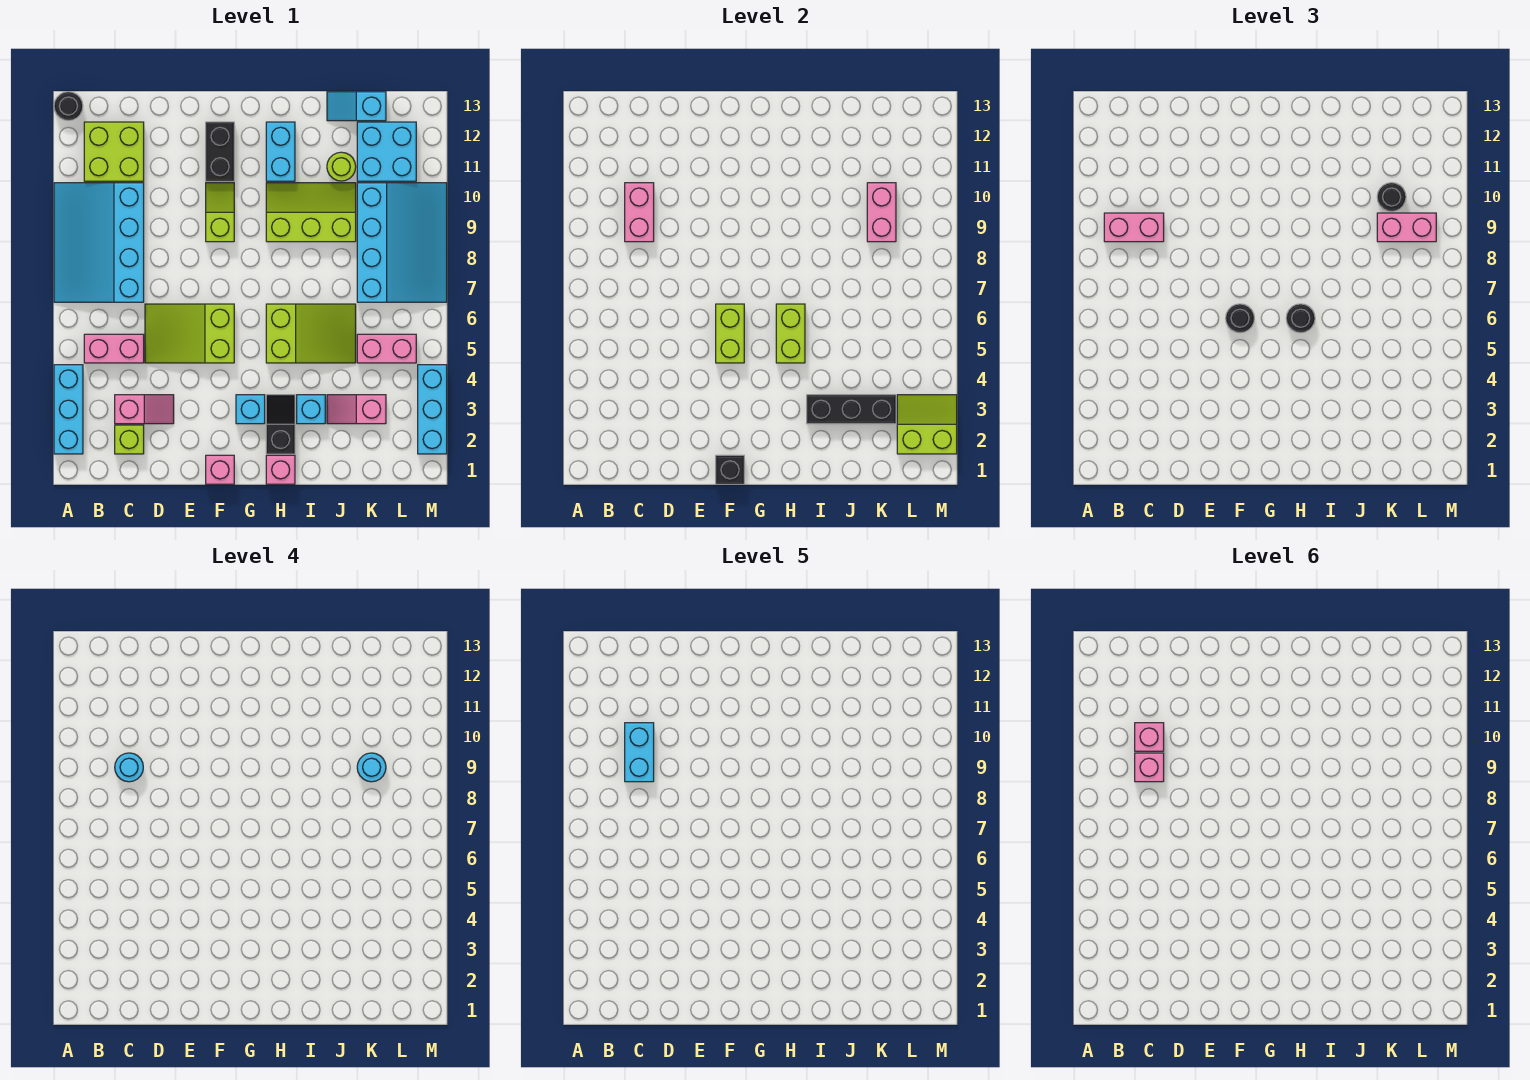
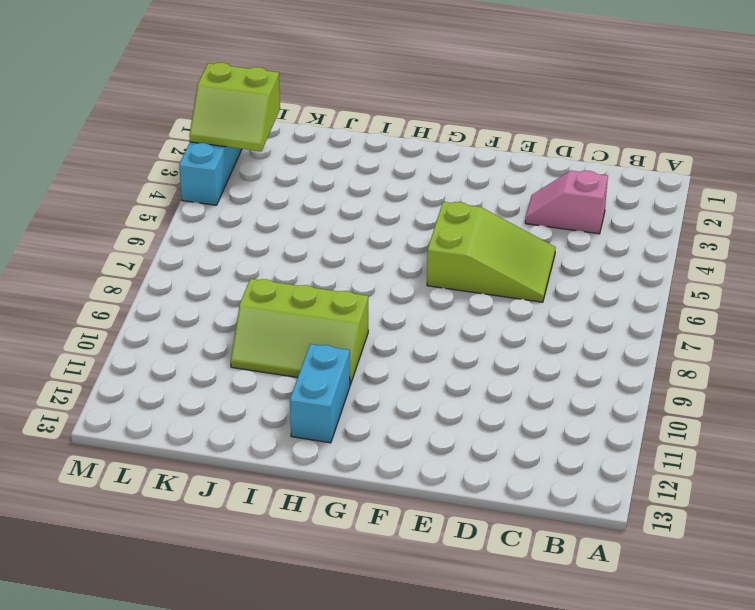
none -> cyan brick A2:A4 level 1
none -> cyan slope A7:C10 level 1 top C
none -> black round brick A13 level 1
none -> pink brick B5:C5 level 1

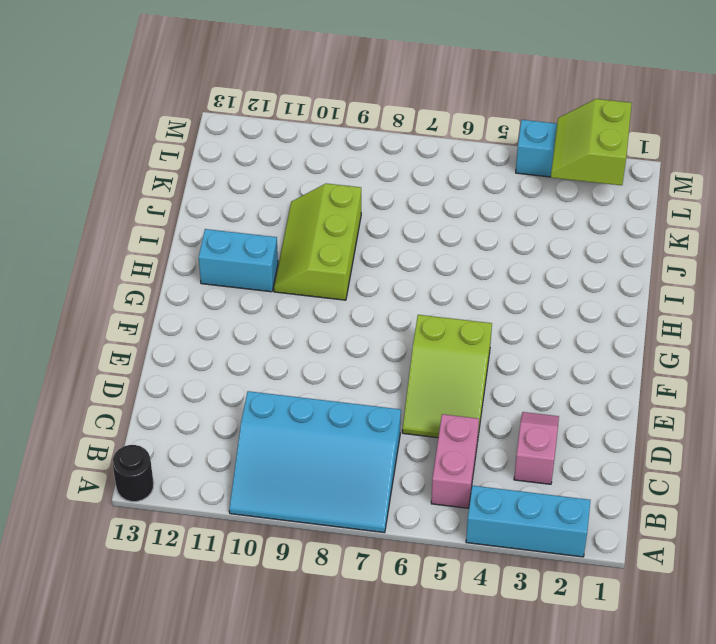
none -> lime brick B11:C12 level 1
none -> lime brick C2 level 1
none -> pink brick F1 level 1
none -> lime slope F9:F10 level 1 top 9

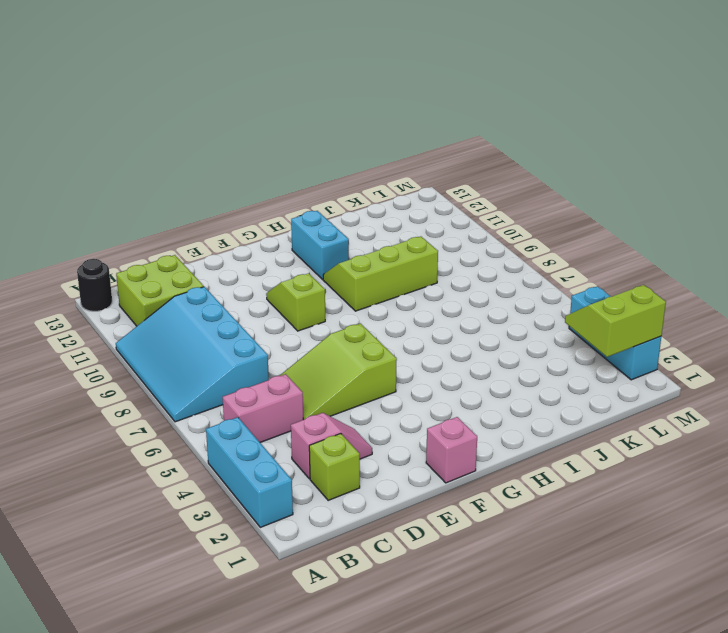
none -> black brick F11:F12 level 1
none -> cyan brick G3 level 1
none -> pink brick H1 level 1
none -> black slope H2:H3 level 1 top 2

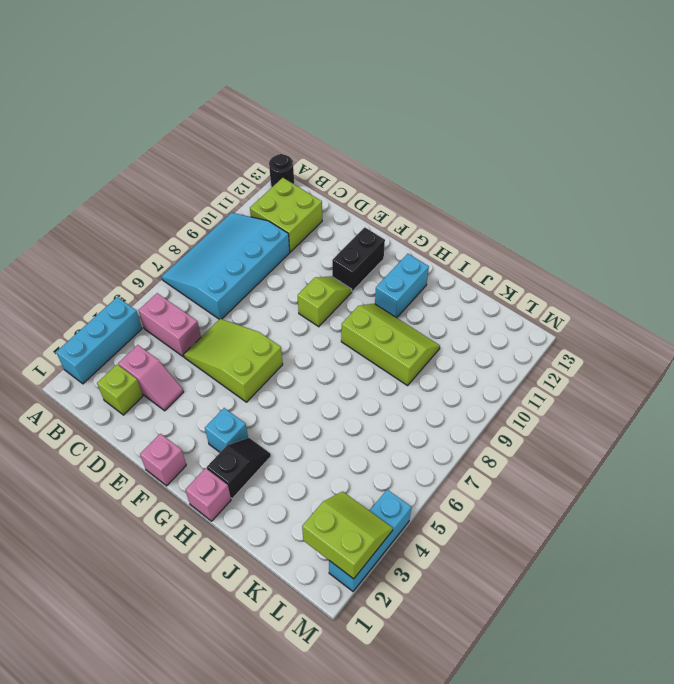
none -> lime slope H5:J6 level 1 top H
none -> cyan brick I3 level 1
none -> pink slope J3:K3 level 1 top K
none -> lime round brick J11 level 1

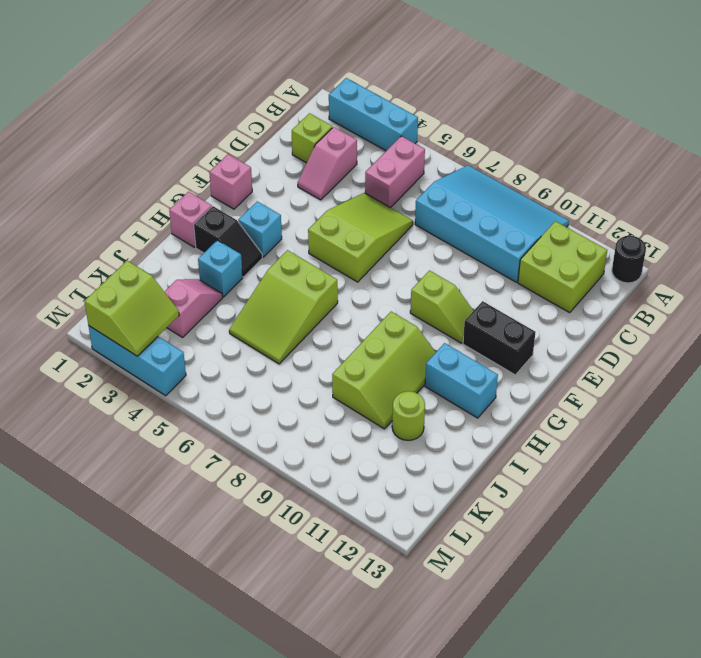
none -> cyan slope J13:K13 level 1 top K
none -> pink brick K5:L5 level 1
none -> cyan slope K7:M10 level 1 top K
none -> cyan brick K11:L12 level 1

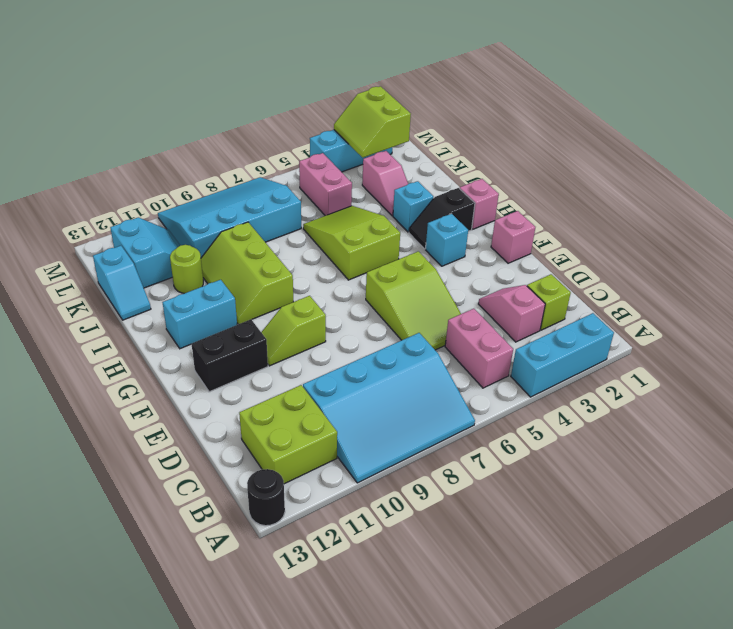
cyan slope K11:L12 level 1 top 12 -> cyan brick K11:L12 level 1
none -> pink brick C9:C10 level 2
none -> black brick F1 level 2
none -> lime brick F5:F6 level 2
none -> lime brick H5:H6 level 2

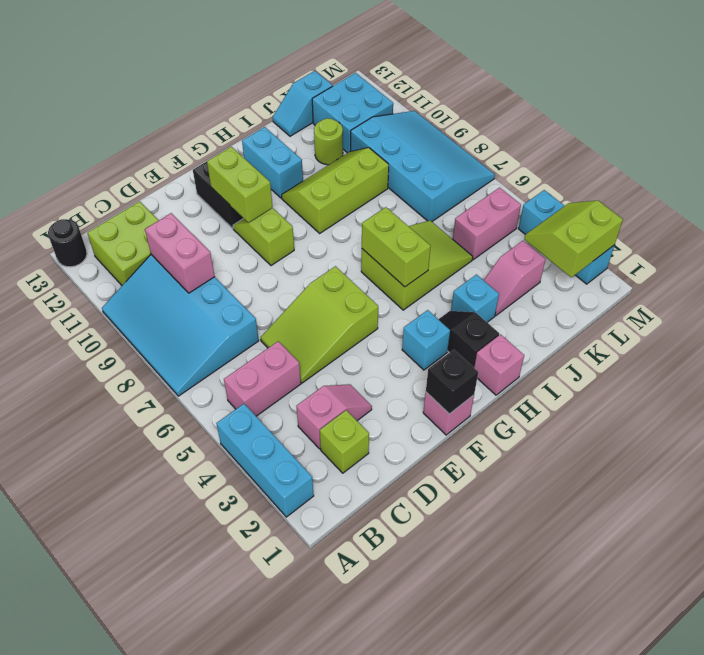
lime brick F10:F11 level 2 -> lime brick F5:F6 level 2
none -> black brick I3:K3 level 2
none -> pink brick K9:K10 level 2
none -> pink brick B9:C9 level 3
none -> black round brick F6 level 3

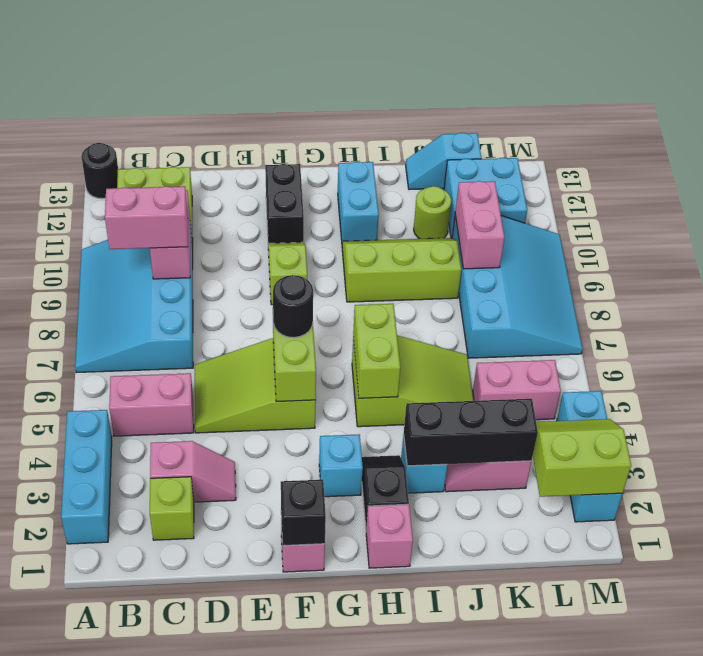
none -> black round brick H6 level 3
none -> pink brick K9:L9 level 3
none -> black round brick K10 level 3
none -> cyan round brick C9 level 4

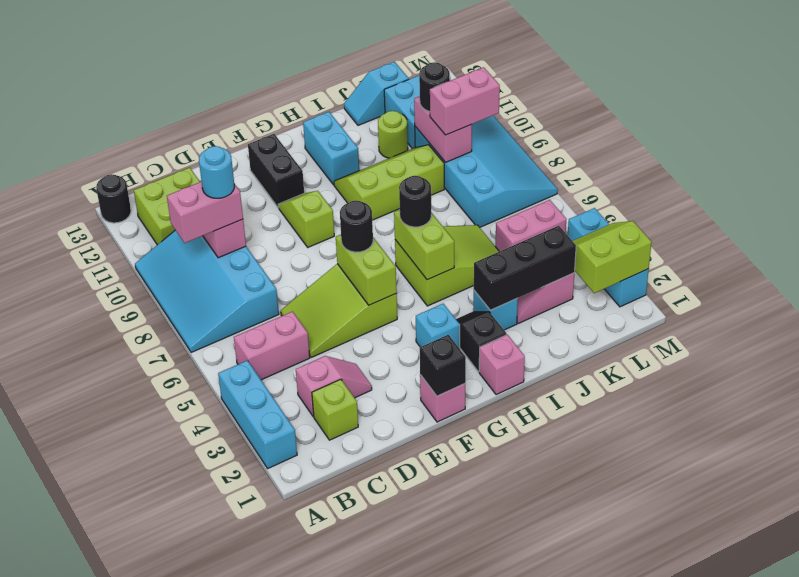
none -> cyan round brick K9 level 4
none -> cyan brick C9:C10 level 5
none -> pink brick C9 level 6
none -> pink brick C10 level 6

